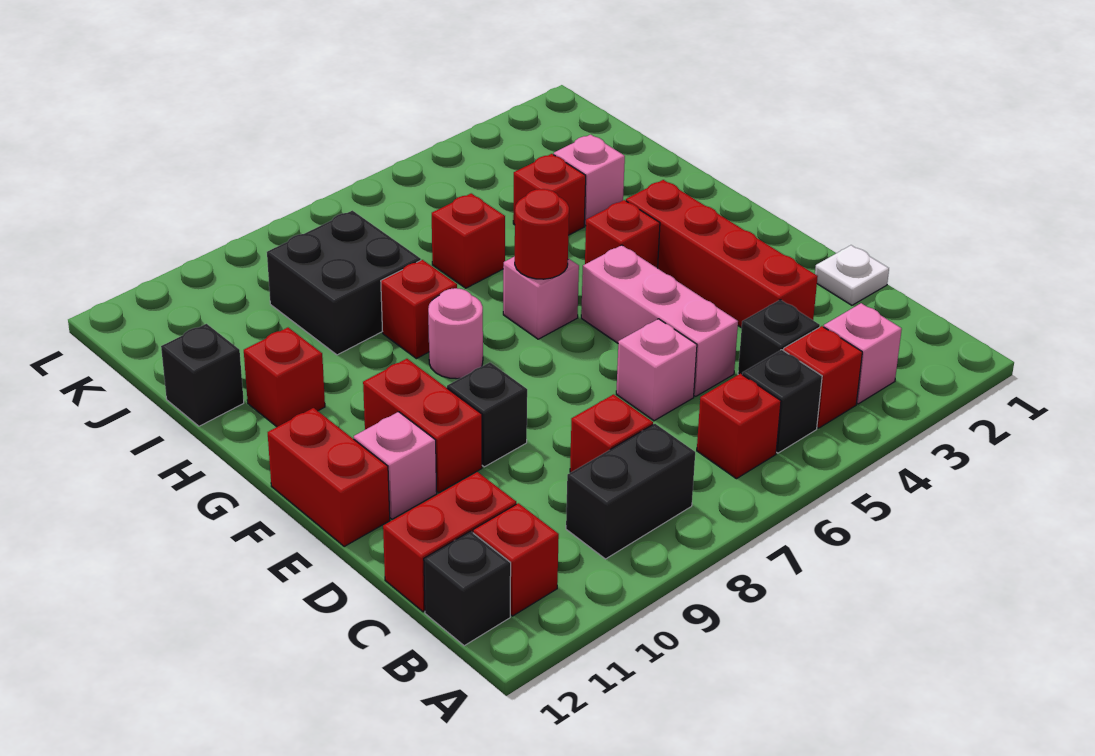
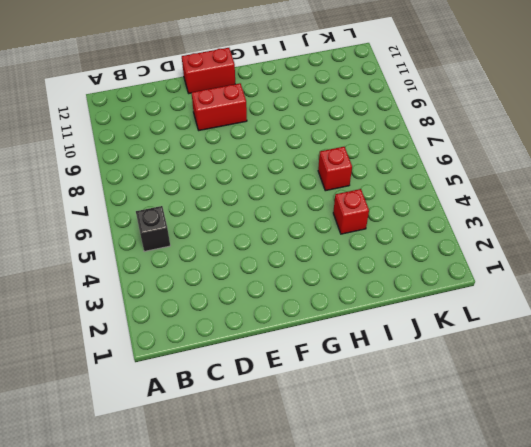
none -> pink brick B3 level 1
none -> red brick B4 level 1
none -> red brick B6 level 1

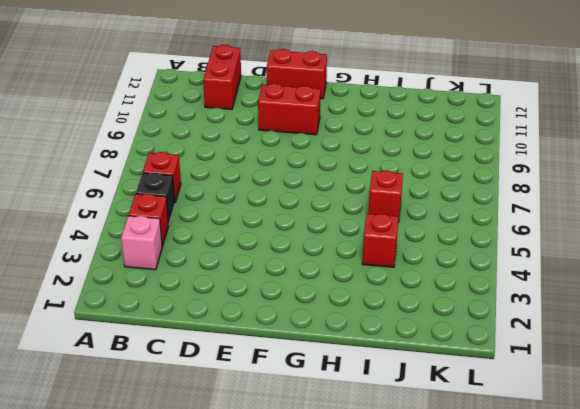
none -> black brick B8:B9 level 1
none -> red brick B11 level 1
none -> black brick B12 level 1

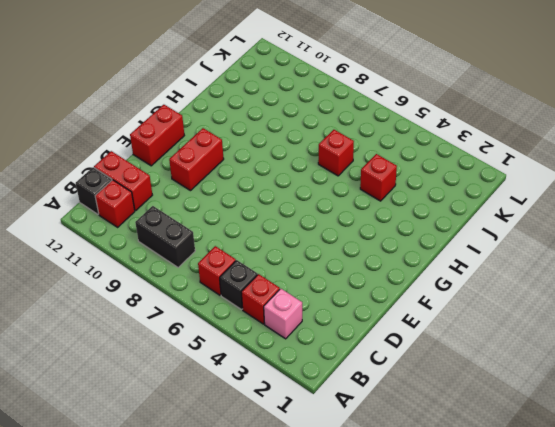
none -> black brick C4 level 1
none -> red brick C8 level 1
none -> white plate D1 level 1

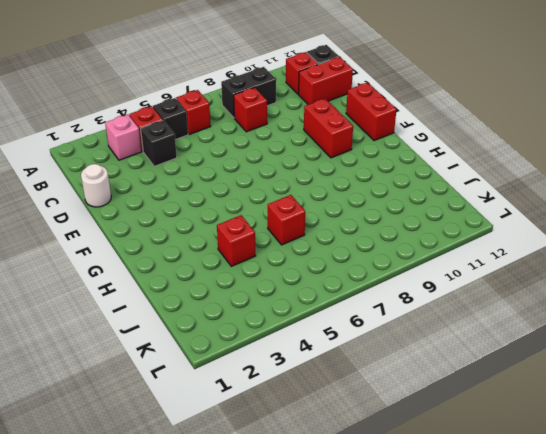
white round brick D1 level 1 -> white plate D1 level 1
none -> red brick D3:G3 level 1
none -> pink brick D5:F5 level 1
none -> pink brick D6 level 1

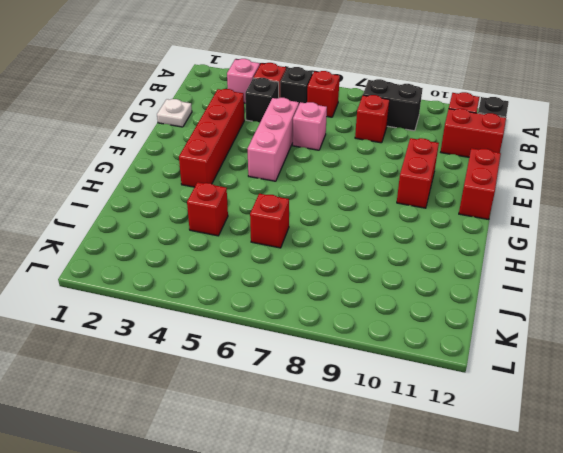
none -> black brick E9 level 1
none -> pink brick E11 level 1
none -> red brick G4 level 1

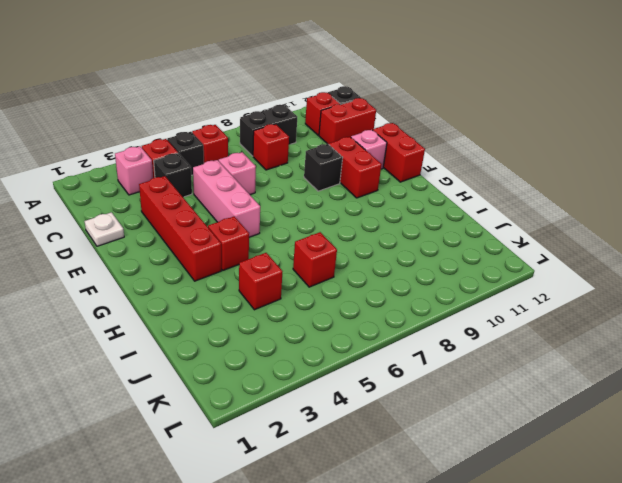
none -> pink brick G6 level 1
none -> pink round brick G8 level 1
none -> red brick H8 level 1

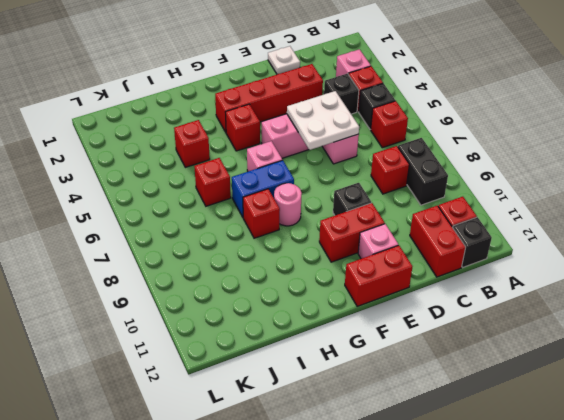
white plate D5:E6 level 2 -> none
blue brick G7:H7 level 1 -> none
none -> red brick H11 level 1
none -> pink brick I3 level 1
none -> black brick I8:J9 level 1

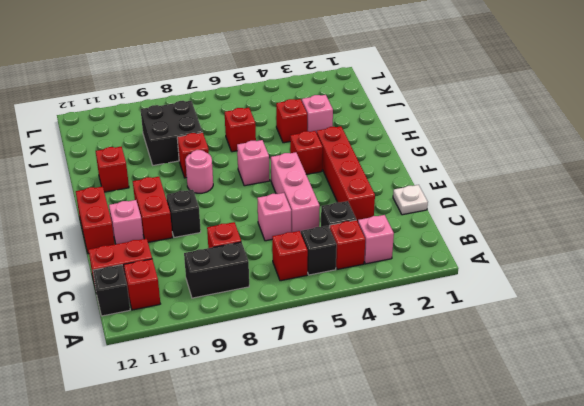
none -> black brick I12 level 1
none -> red round brick G6 level 2

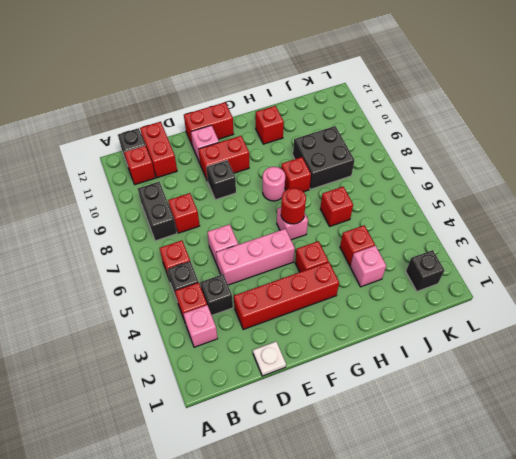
black brick K2 level 1 -> black brick I12 level 1

